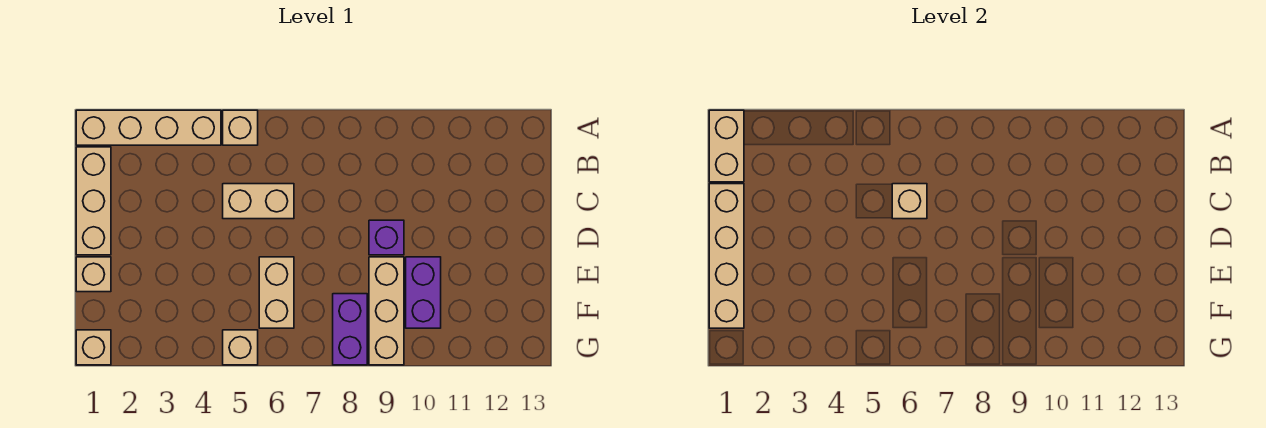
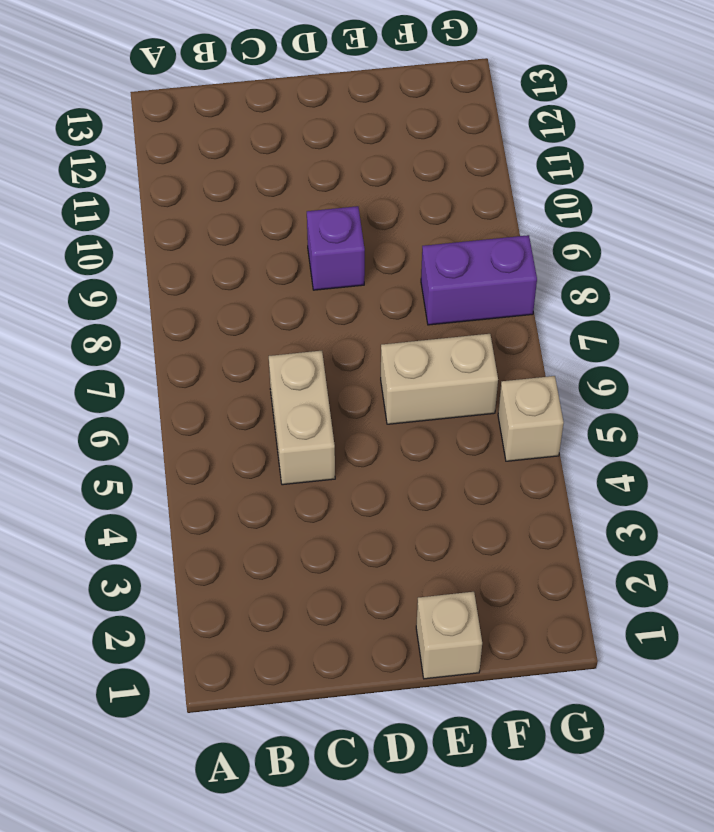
none -> tan brick A1:A4 level 1
none -> tan brick A5 level 1
none -> tan brick B1:D1 level 1

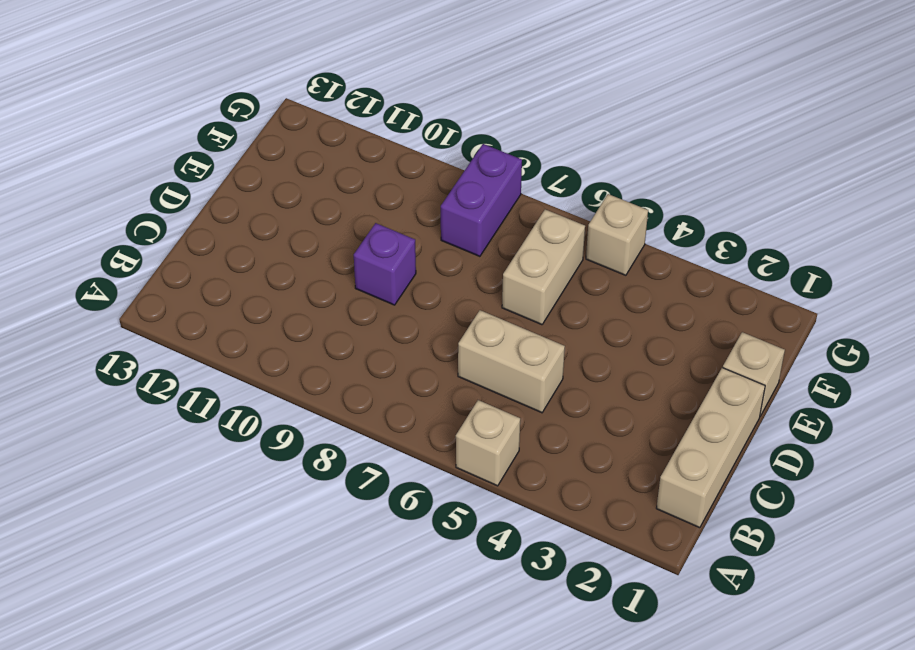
none -> tan brick A1:A4 level 1
none -> tan brick E9:G9 level 1
none -> purple brick E10:F10 level 1

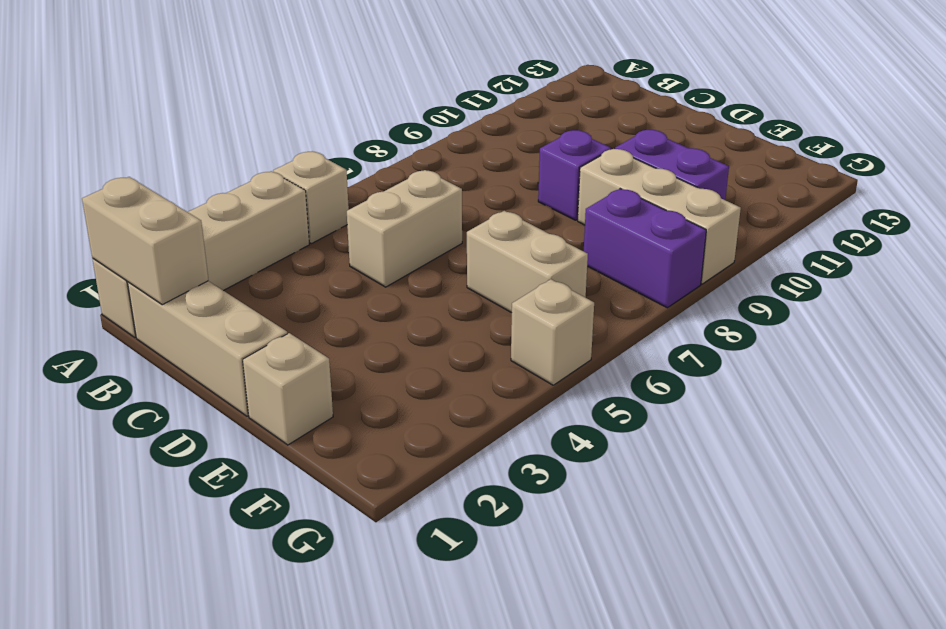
none -> tan brick G1 level 1
none -> tan brick C1:F1 level 2
none -> tan brick C6 level 2

